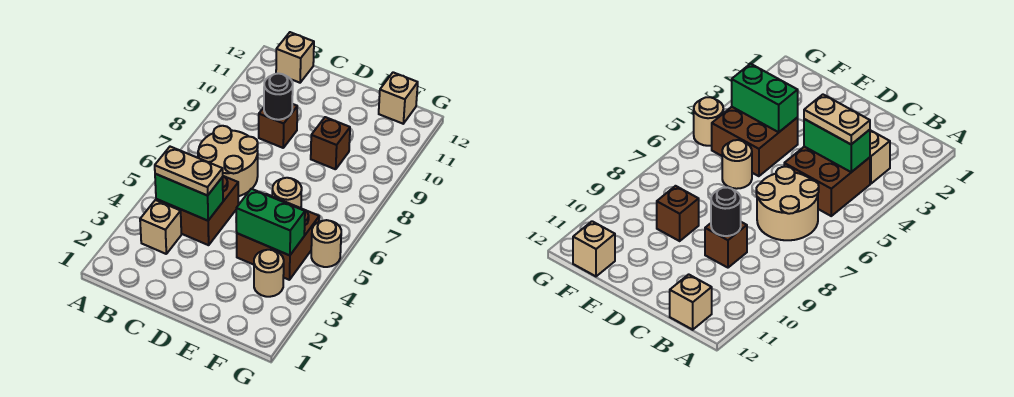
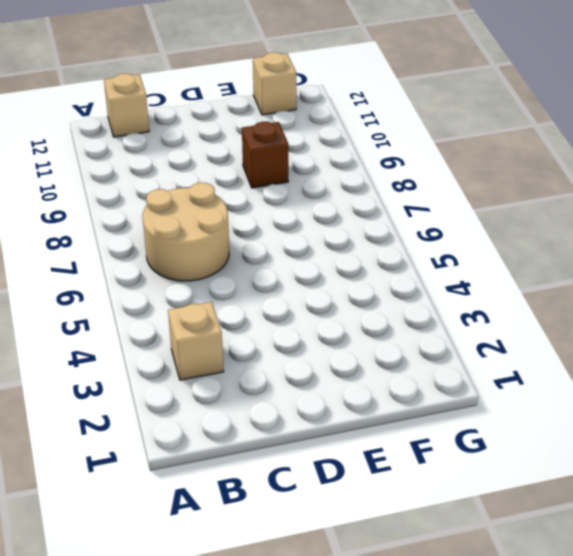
none -> brown brick B4:C5 level 1
none -> brown brick C9 level 1
none -> brown brick E4:F5 level 1

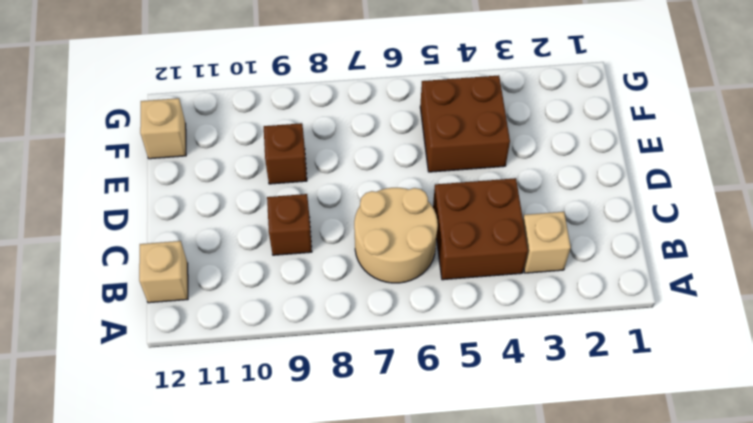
none -> tan round brick E6 level 1
none -> tan round brick F3 level 1
none -> tan round brick G5 level 1

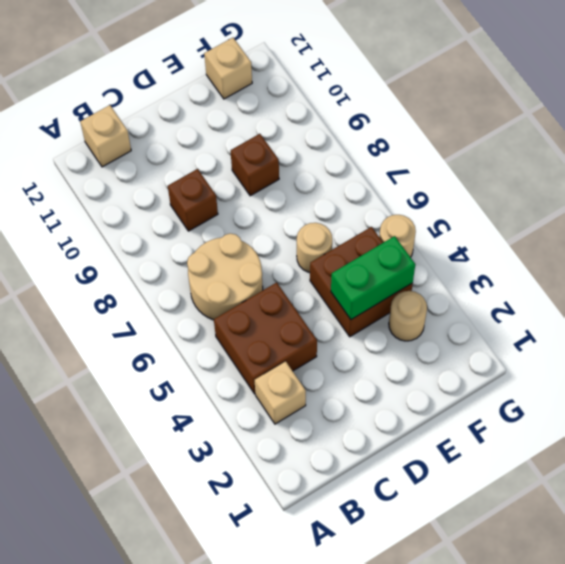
none -> green brick B4:C4 level 2
none -> black round brick C9 level 2
none -> tan plate B4:C4 level 3

